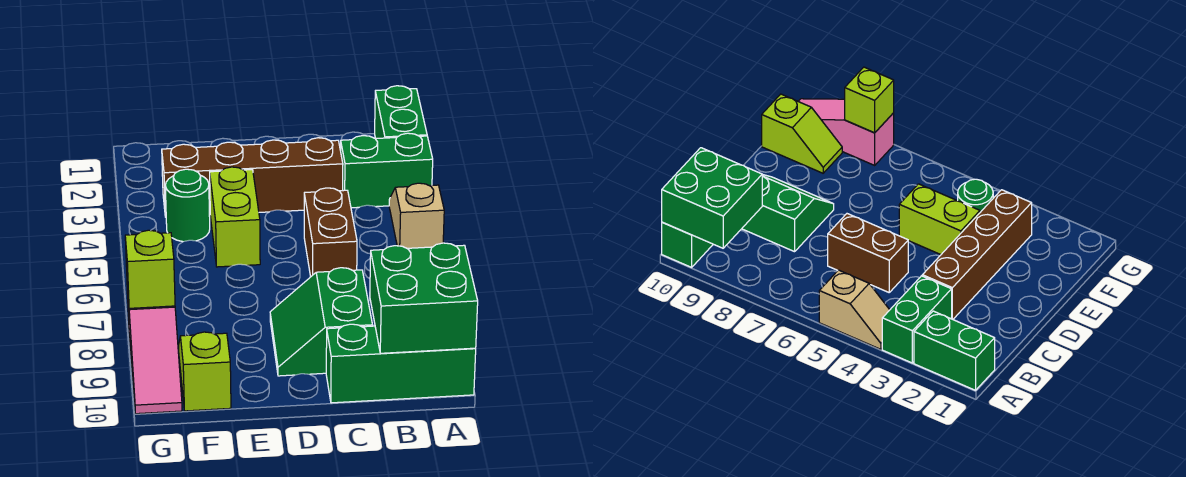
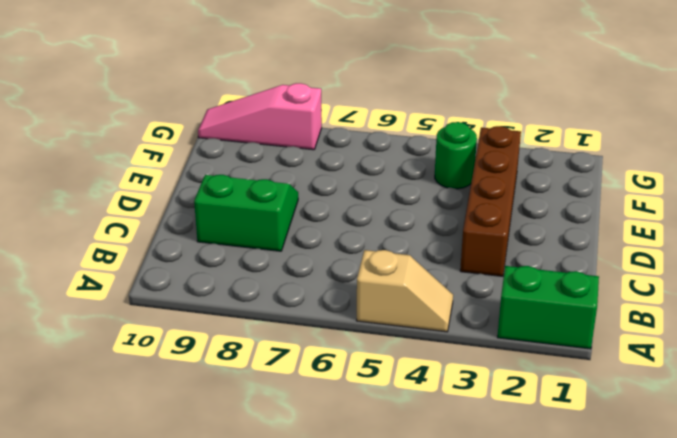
none -> green brick A3:B3 level 1
none -> green brick A10:C10 level 1
none -> brown brick C5:C6 level 1

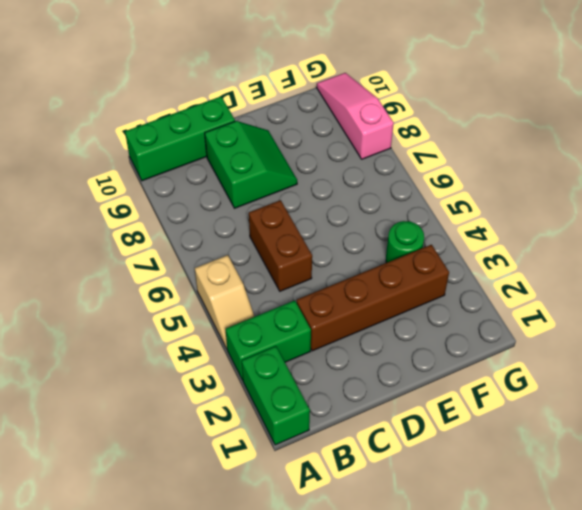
none -> lime brick E4:E5 level 1
none -> lime slope F9:F10 level 1 top 10
none -> green brick A9:B10 level 2

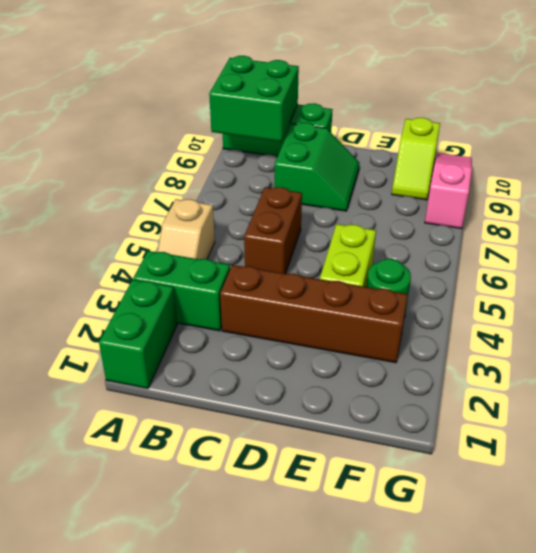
none -> lime brick G8 level 2

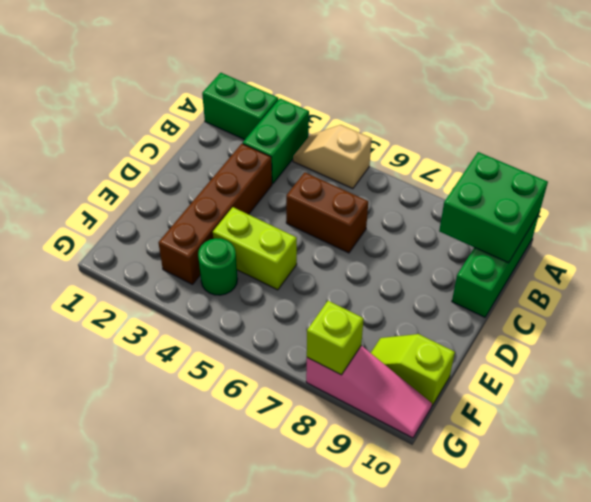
none -> green slope C8:D9 level 1 top C

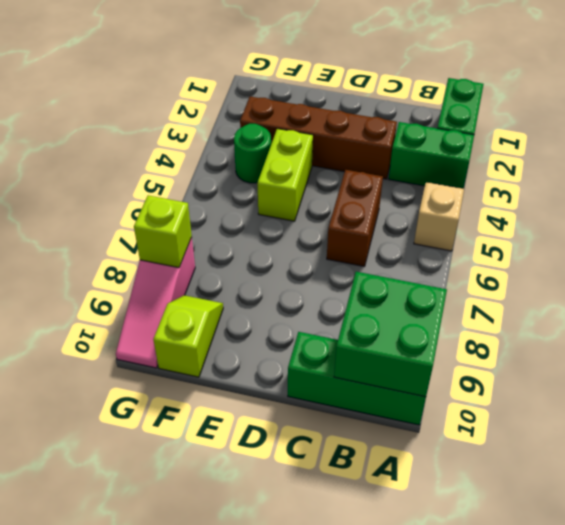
none -> green slope C8:D9 level 1 top C

